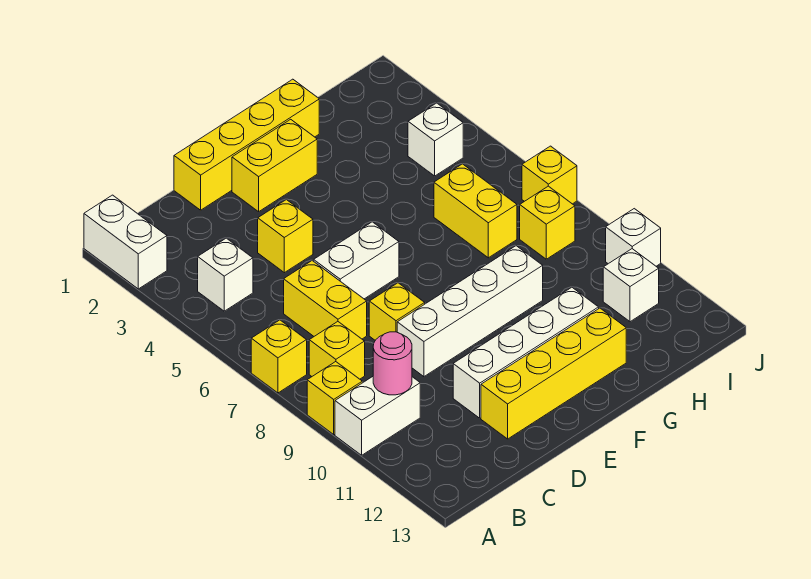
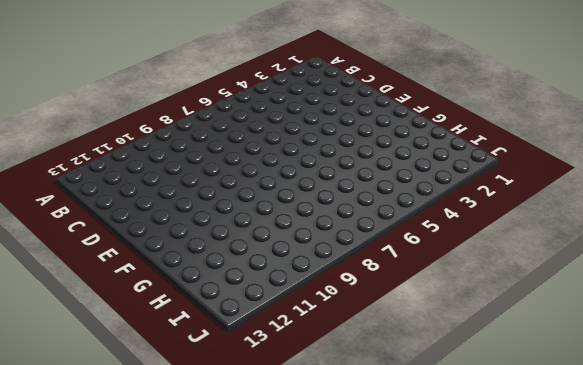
none -> white brick A1:A2 level 1
none -> yellow brick A7 level 1
none -> yellow brick A9 level 1

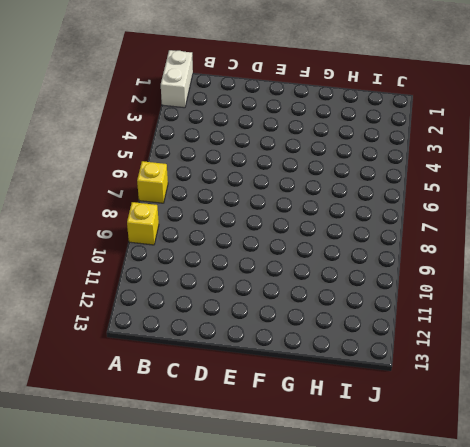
none -> white brick A10:B10 level 1
none -> white brick B4 level 1
none -> yellow brick B8 level 1

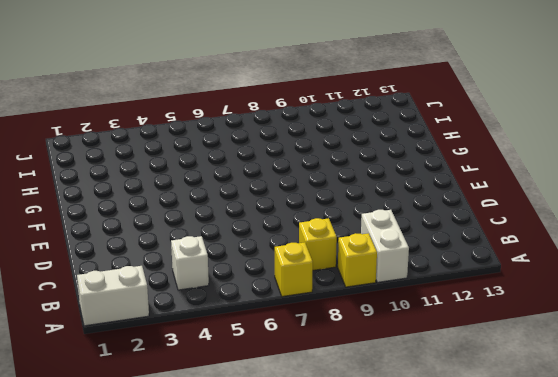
none -> yellow brick C6:C7 level 1
none -> yellow brick D1:G1 level 1
none -> yellow brick D4 level 1

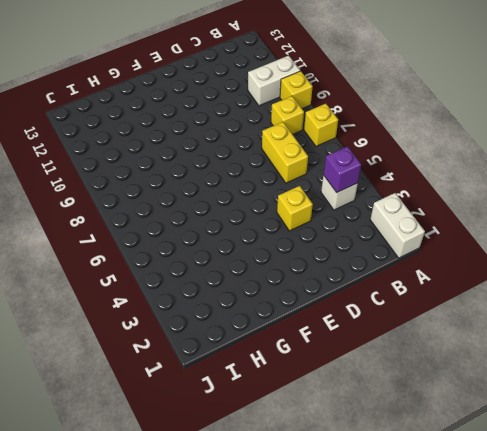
purple brick B4 level 2 -> none
none -> yellow brick D1:G1 level 1
none -> white brick D6:E6 level 1
none -> yellow brick D8 level 1

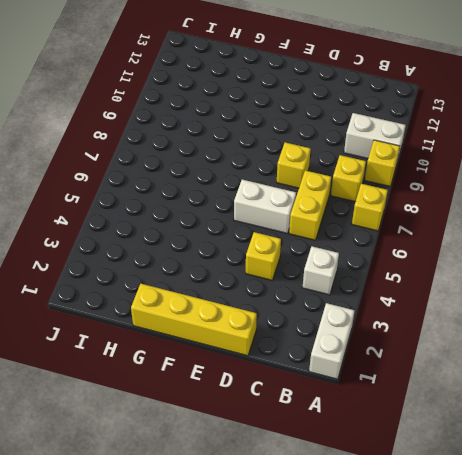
none -> white brick D9:G9 level 1
none -> white brick D11:G11 level 1
none -> yellow brick D12:G12 level 1

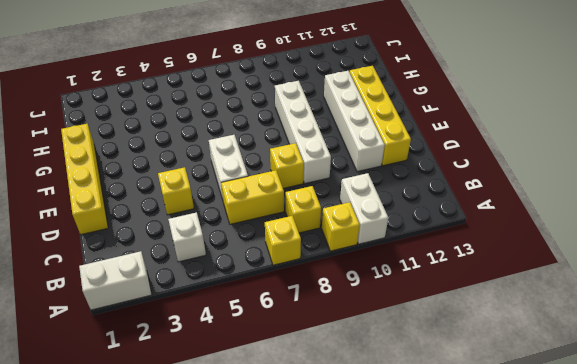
none -> yellow brick E2:F2 level 1
none -> yellow brick H6:H7 level 1
none -> white brick I4 level 1

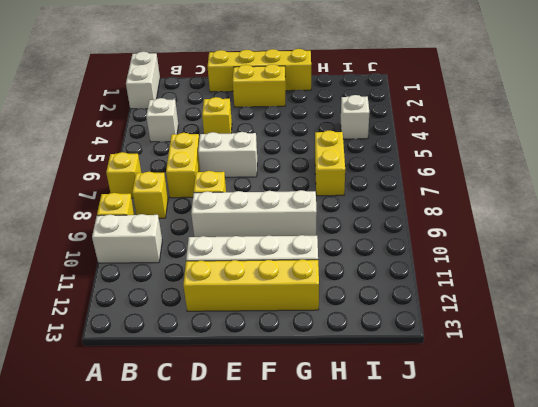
none -> yellow brick I8 level 1
none -> white brick I11 level 1
none -> yellow brick J7 level 1

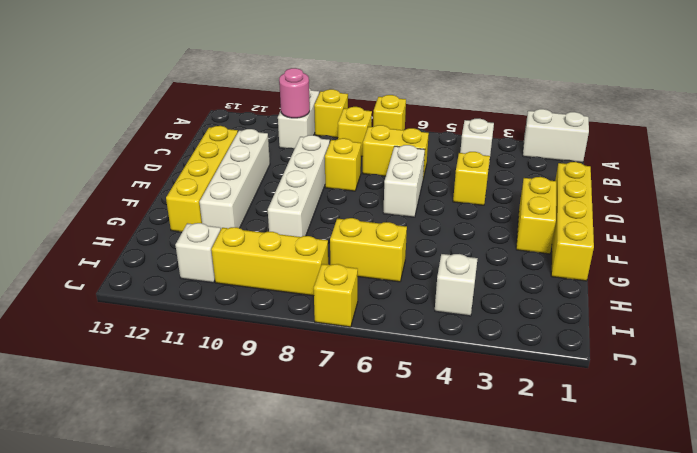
yellow brick I8:I10 level 1 -> yellow brick I8 level 1
none -> white brick J10 level 1

